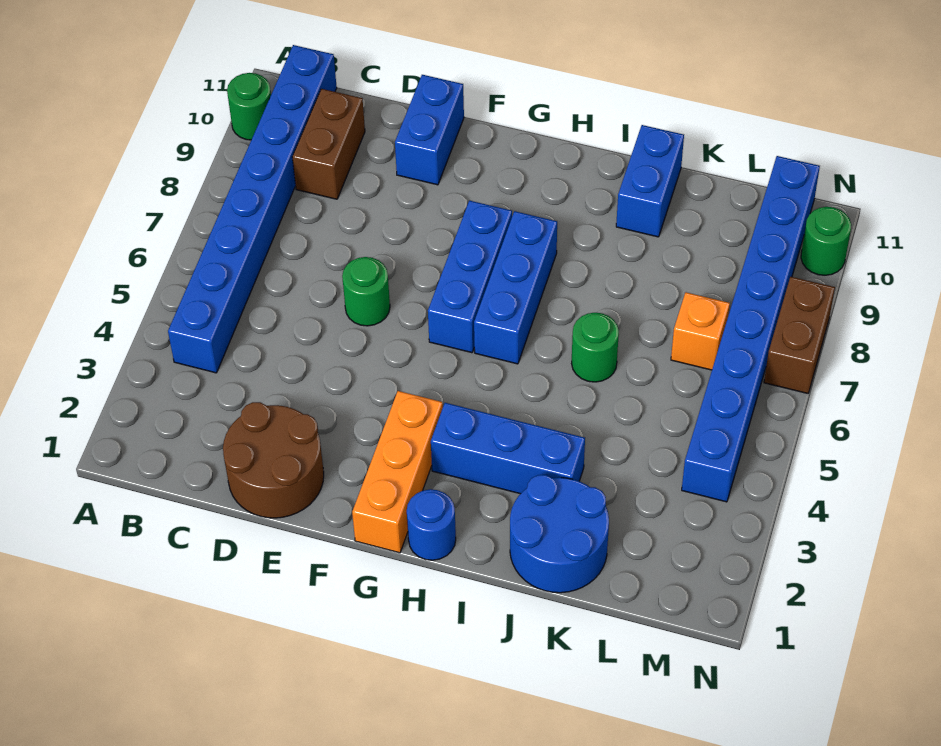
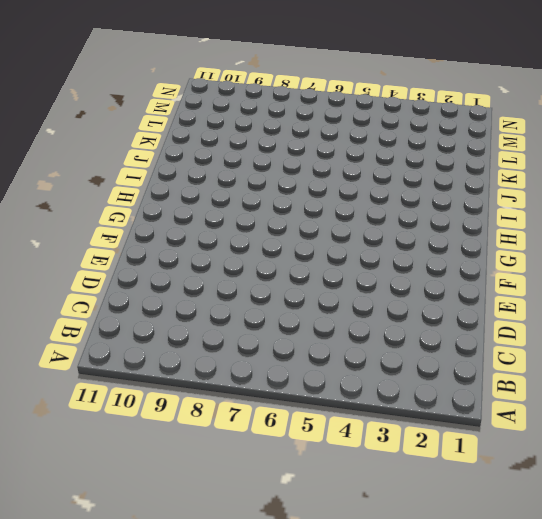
none -> green round brick A10 level 1
none -> blue brick B4:B11 level 1
none -> brown brick C9:C10 level 1

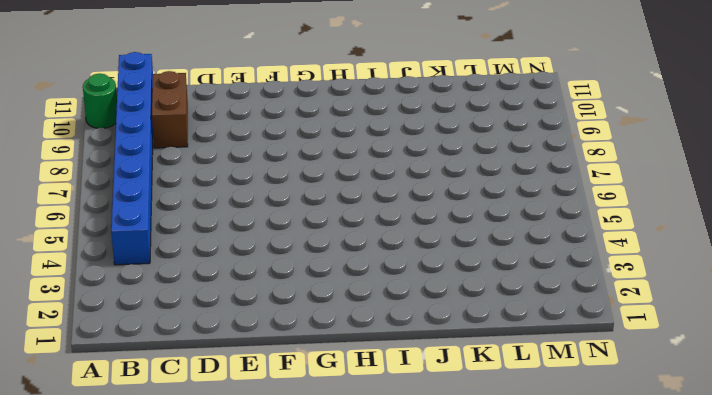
none -> brown round brick D1:E2 level 1
none -> green round brick E6 level 1
none -> blue brick E10:E11 level 1

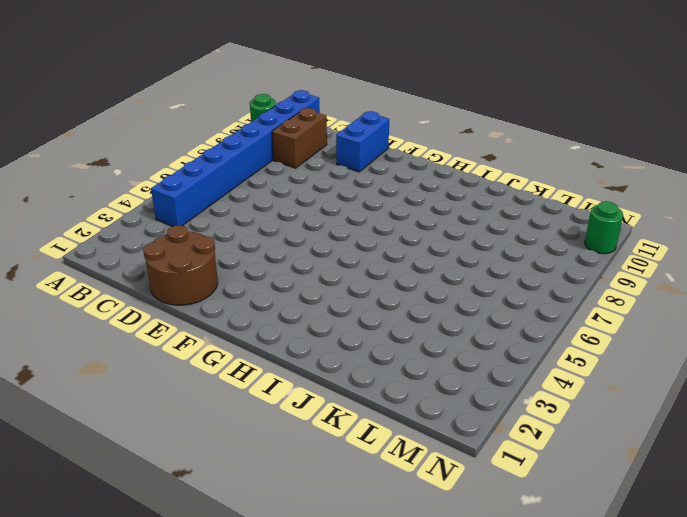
none -> green round brick E6 level 1
none -> orange brick G1:G3 level 1
none -> blue brick G6:G8 level 1

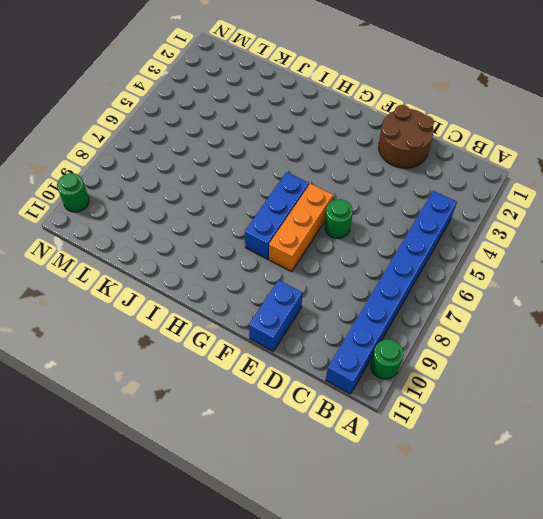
orange brick F6:F8 level 1 -> orange brick G1:G3 level 1
none -> brown brick C9:C10 level 1
none -> blue round brick H1 level 1
none -> blue brick H3:J3 level 1

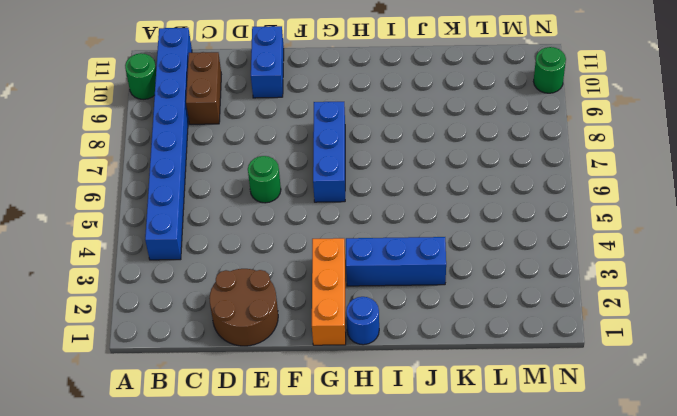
none -> blue brick H6:H8 level 1
none -> blue round brick J1:K2 level 1
none -> green round brick J6 level 1

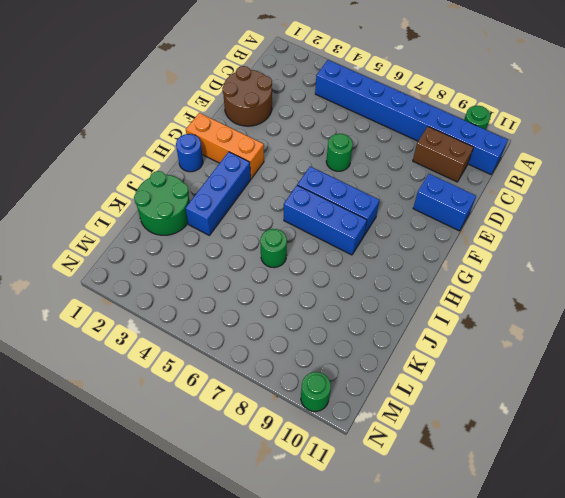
green round brick J1:K2 level 1 -> blue round brick J1:K2 level 1
none -> blue brick J10:J11 level 1
none -> orange brick L7 level 1
none -> blue brick M4:M11 level 1

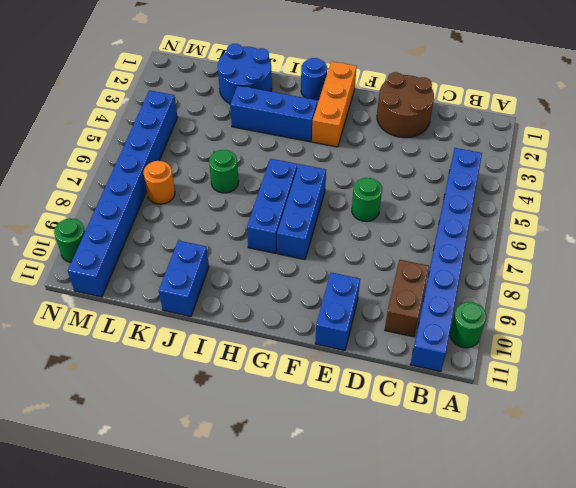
orange round brick L7 level 1 -> orange brick L7 level 1
none -> brown brick N7:N8 level 1

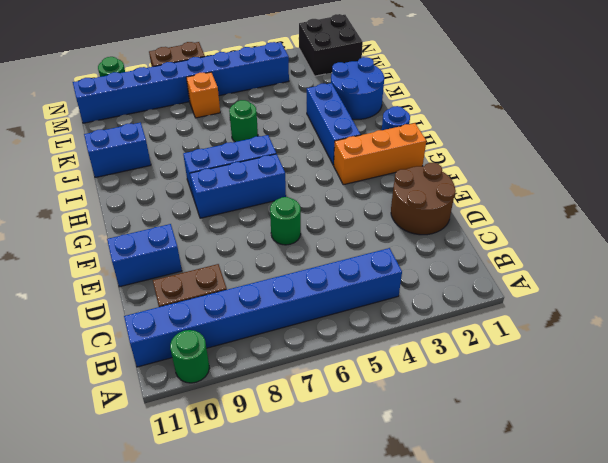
black brick M1:N2 level 1 -> none

